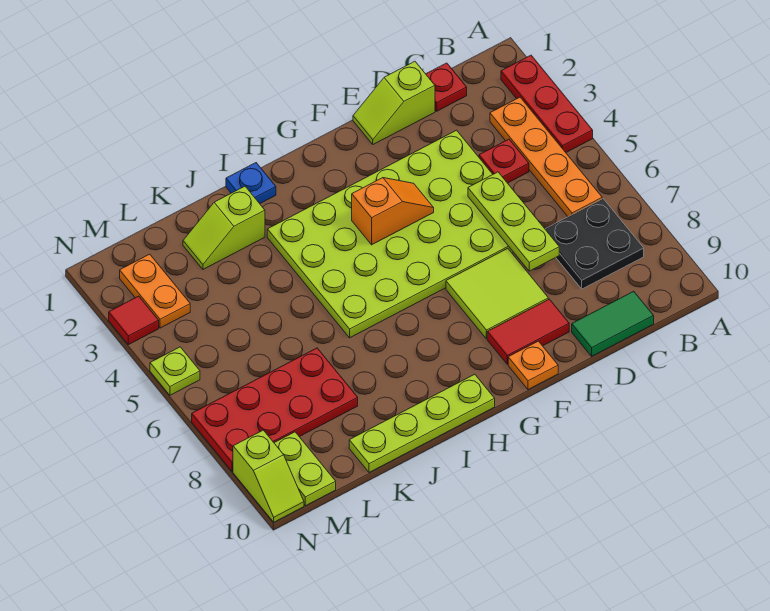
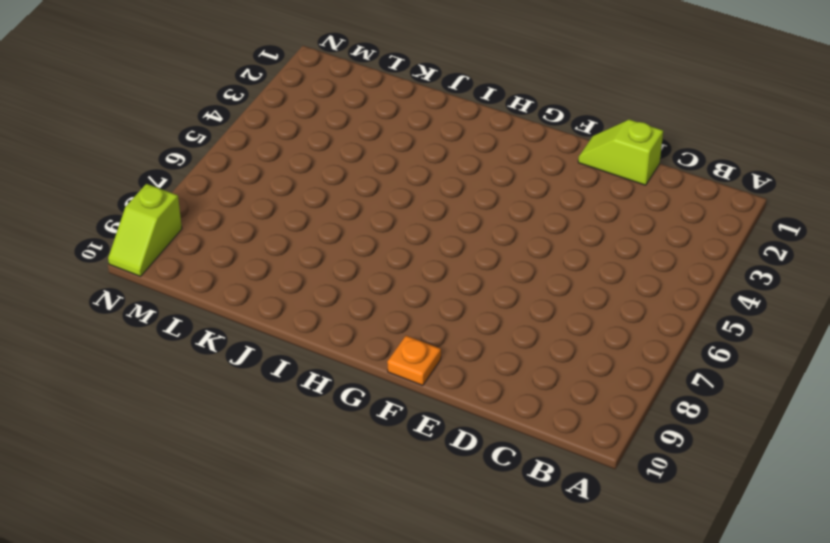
none -> red plate A2:A4 level 1
none -> orange plate B3:B6 level 1
none -> black plate B7:C8 level 1

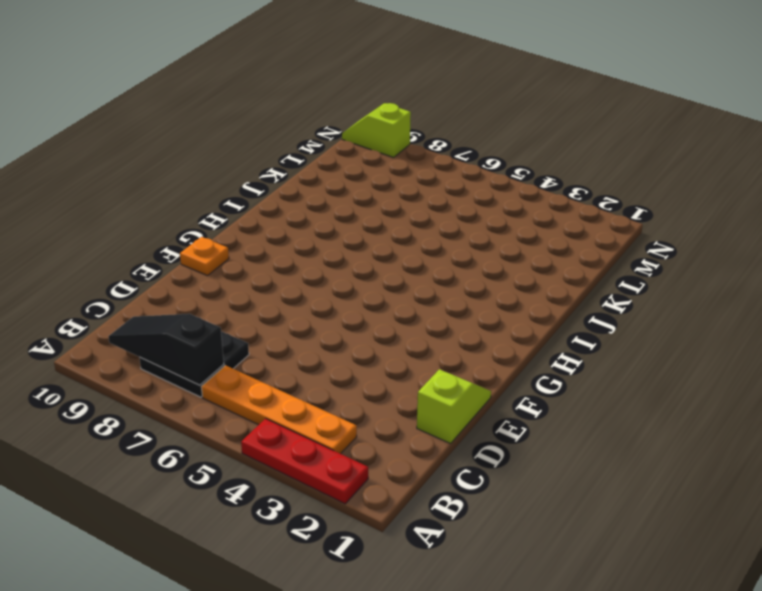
black slope B7:B9 level 2 top 7 -> none
none -> red plate C1 level 1
none -> red plate C4 level 1
none -> green tile C10:D10 level 1

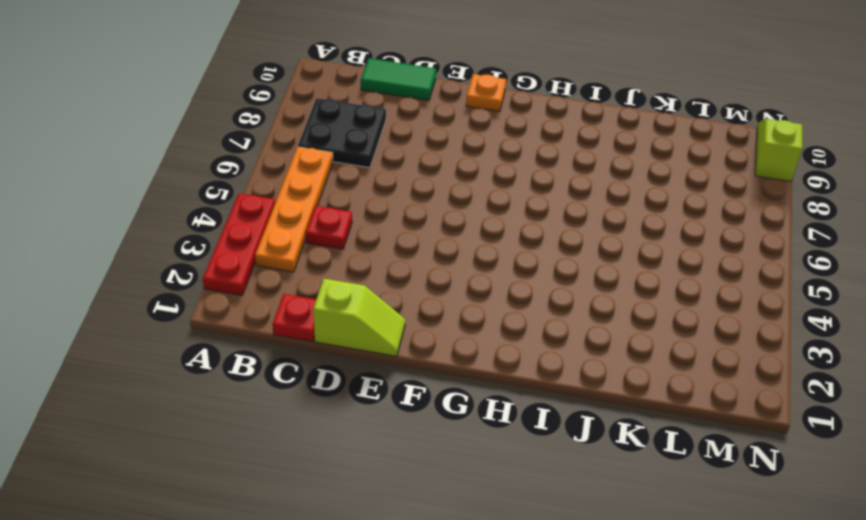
none -> lime plate D3:I6 level 1
none -> lime tile E7:F8 level 1
none -> red tile E9:F9 level 1

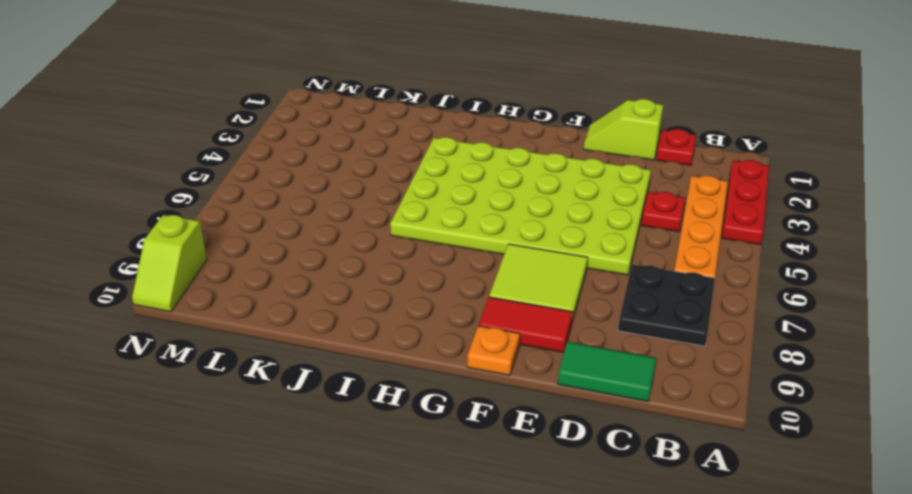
none -> lime plate H10:K10 level 1
none -> blue plate I1 level 1
none -> lime slope J2:K2 level 1 top J

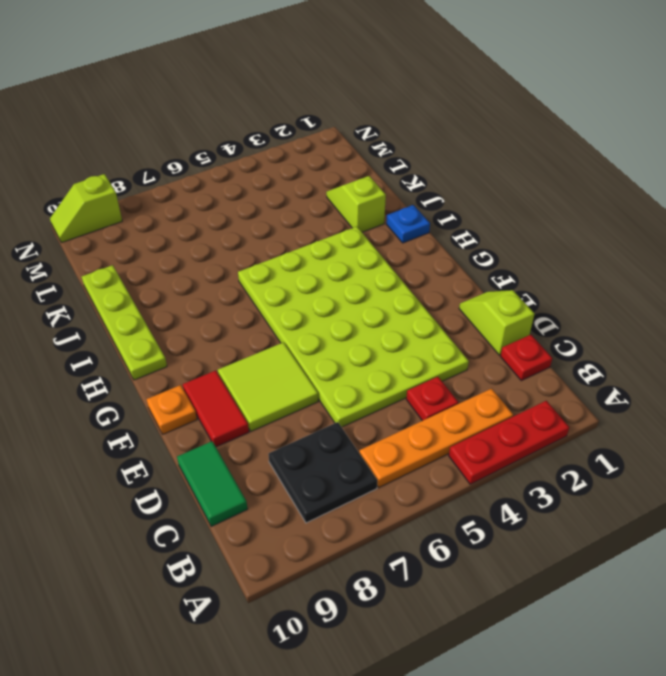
none -> red plate K7:N8 level 1
none -> orange plate M2:M3 level 1
none -> lime plate M9:M10 level 1

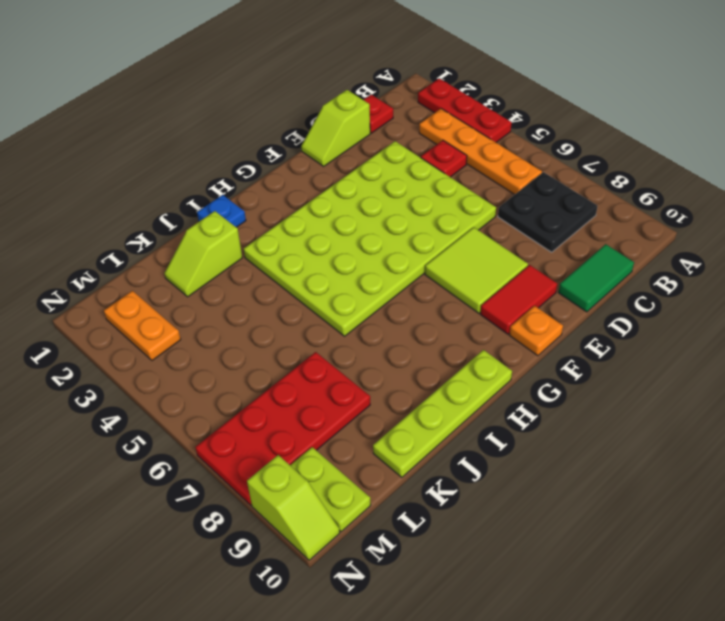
none -> red tile N3 level 1
none -> lime plate N5 level 1
none -> lime plate D5:D7 level 2

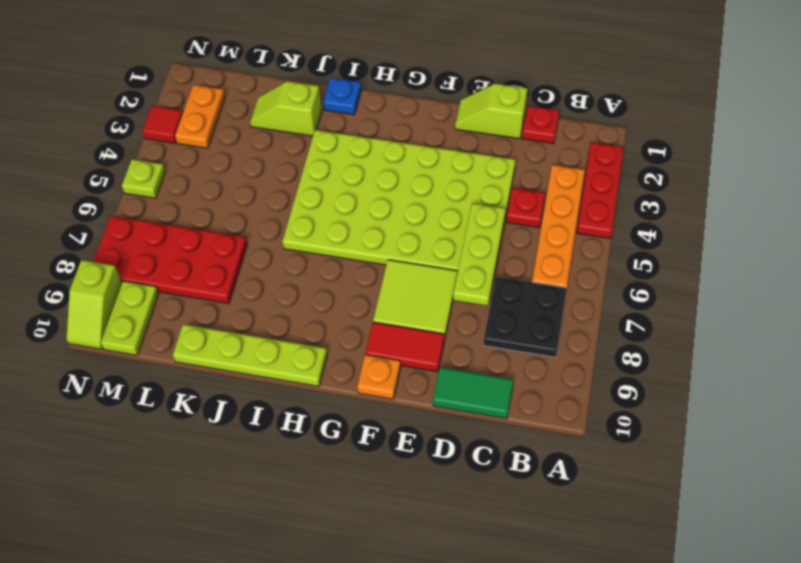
none -> orange slope F4:G4 level 2 top G

